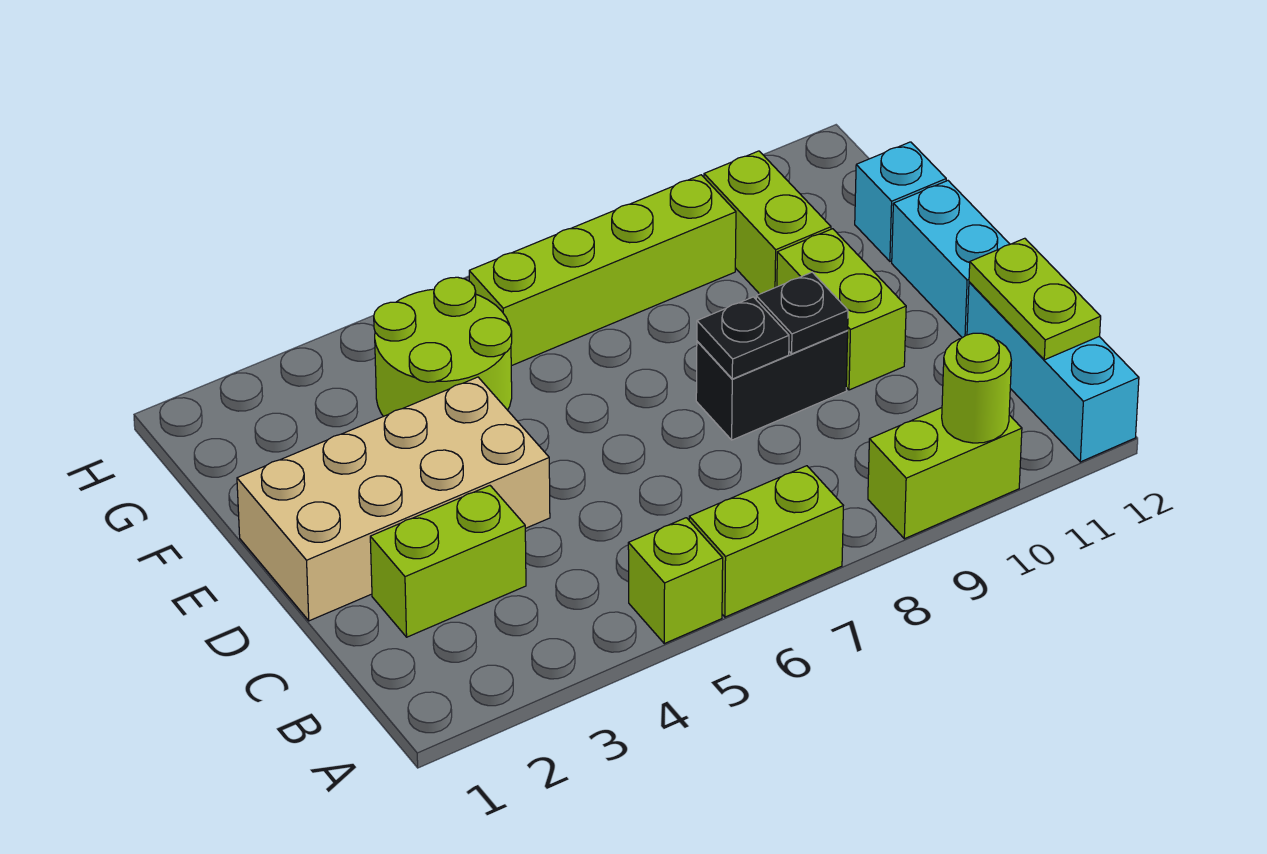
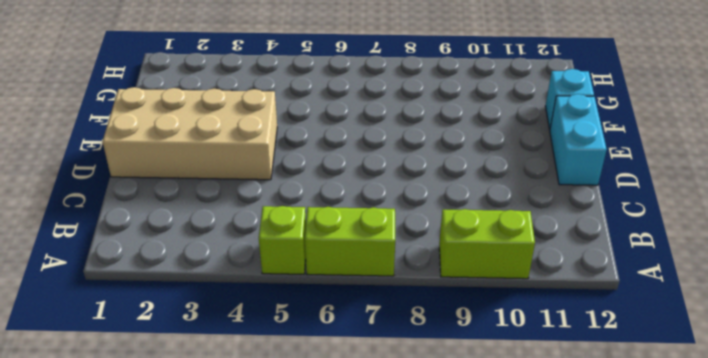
none -> cyan brick A12:C12 level 1
none -> lime brick C2:C3 level 1
none -> black brick D8:D9 level 1

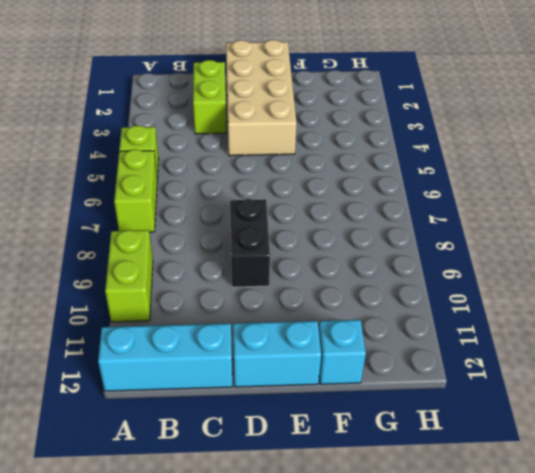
none -> lime brick D10:E10 level 1
none -> lime round brick F4:G5 level 1
none -> lime brick F10:G10 level 1

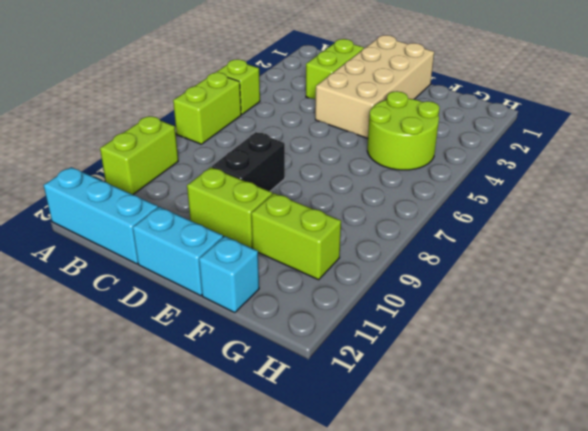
none -> lime brick G6:G9 level 1
none -> lime round brick A10 level 2
none -> lime plate B12:C12 level 2

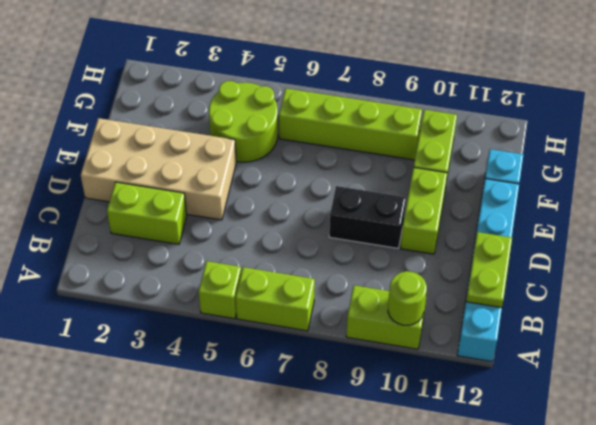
none -> black plate D8 level 2
none -> black plate D9 level 2

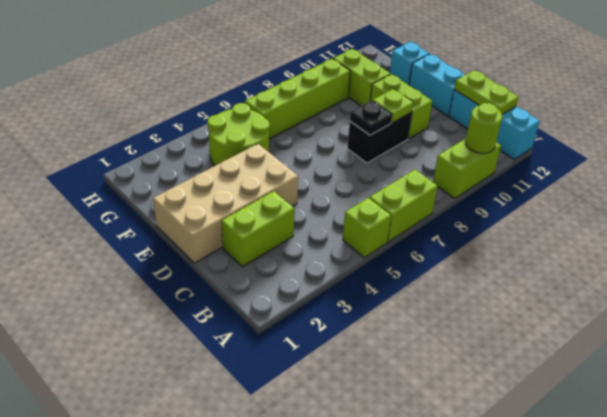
lime plate D9 level 2 -> black plate D9 level 2

